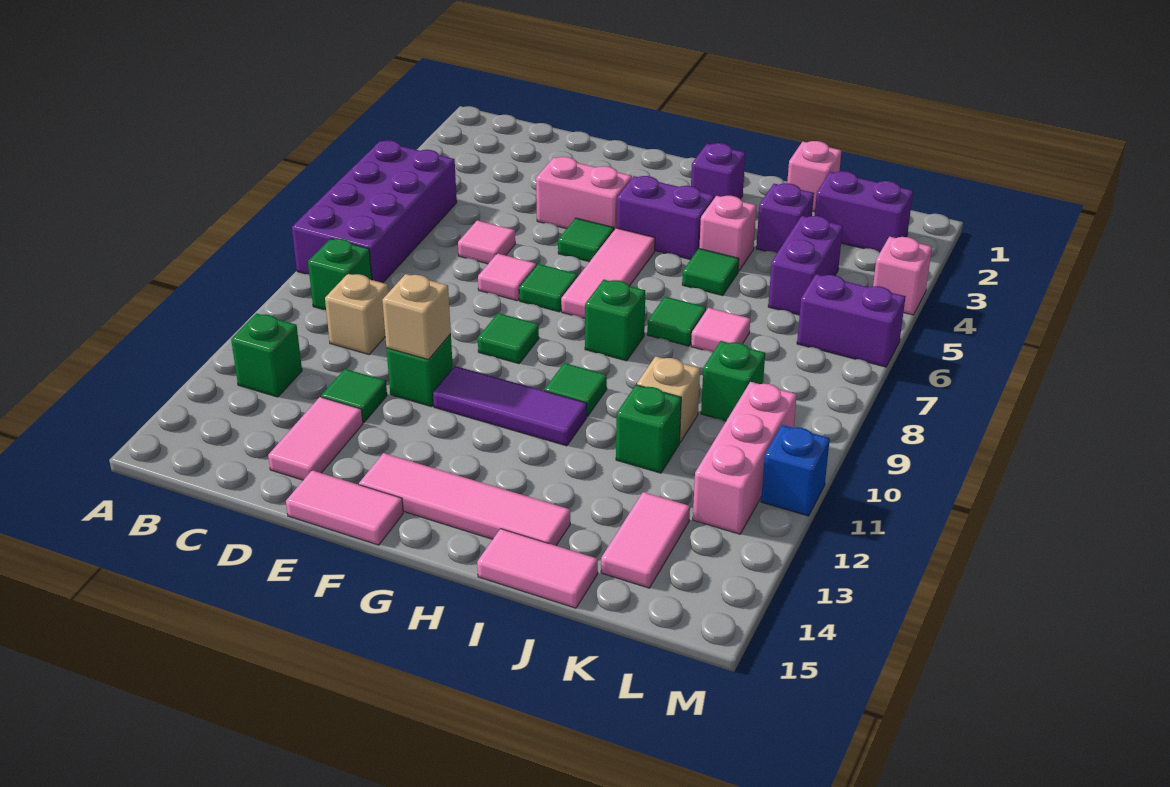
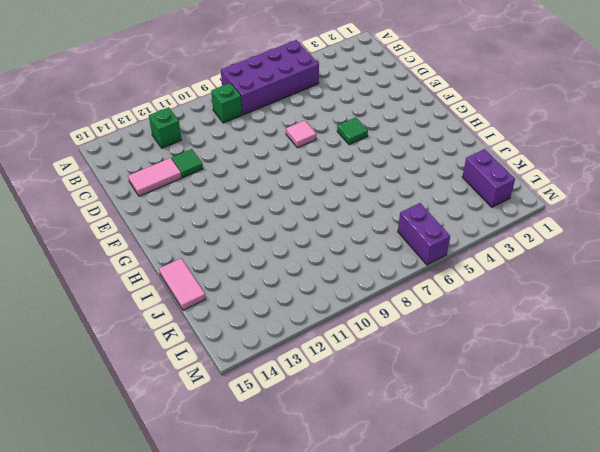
none -> tan brick C10 level 1
none -> pink tile D6 level 1
none -> pink brick E4:F4 level 1
none -> green brick E11 level 1

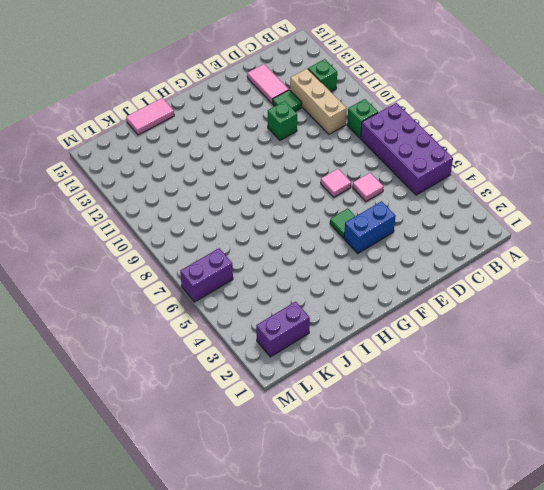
tan brick C10:C12 level 1 -> tan brick C10 level 1
blue brick E4:F4 level 1 -> pink brick E4:F4 level 1
none -> pink tile E15:F15 level 1
none -> green tile F7 level 1
none -> green tile F9 level 1
none -> purple tile F11:H11 level 1

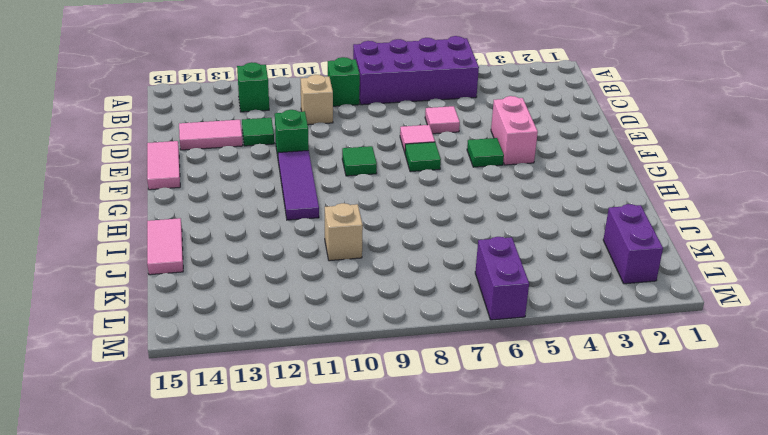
none -> pink tile F14:I14 level 1
none -> purple brick G4:H4 level 1
none -> pink tile G5:G7 level 1
none -> purple brick H2 level 1

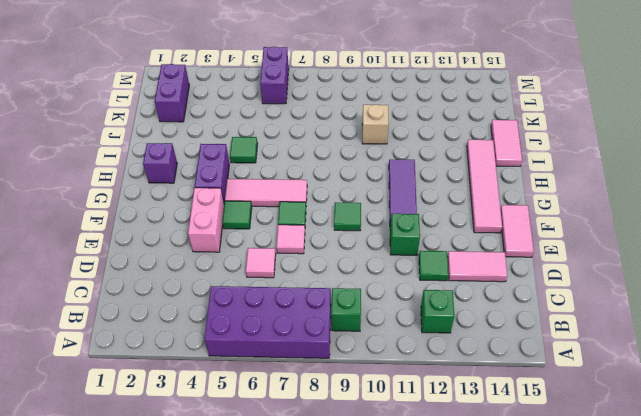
none -> tan brick C10 level 1
none -> green brick H8 level 1
none -> green tile H10 level 1
none -> pink brick I4 level 1

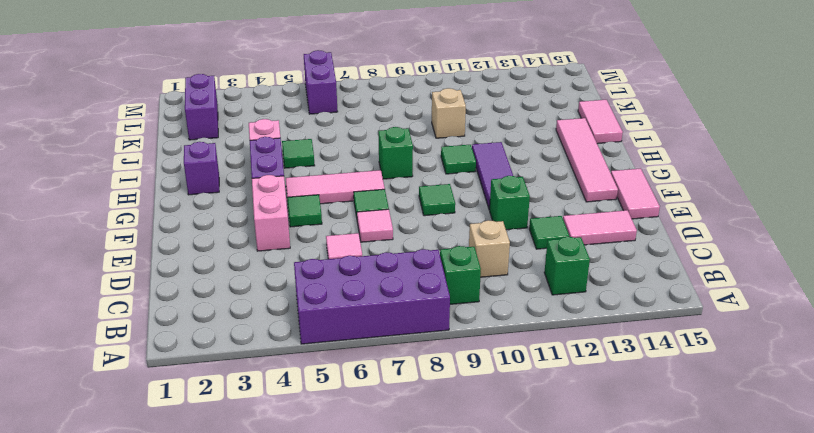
none -> green tile I7 level 1
none -> pink brick J1 level 1
none -> purple brick J3 level 1
none -> pink tile J7 level 1

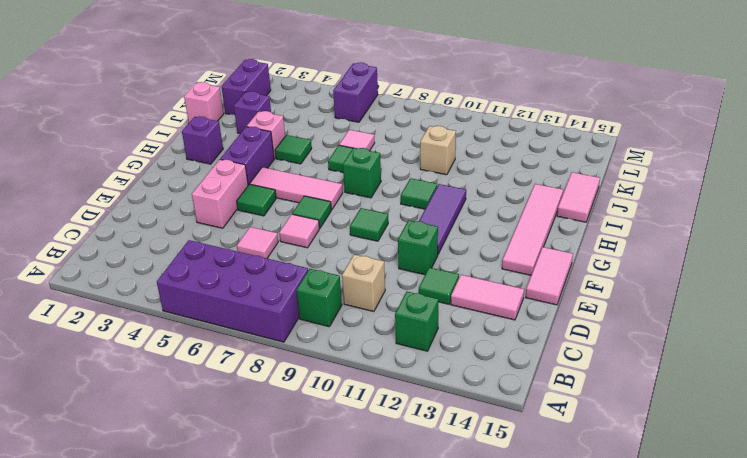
none -> green brick J11 level 1
none -> purple brick K4:K5 level 1
none -> green brick K9 level 1
none -> pink tile K13:K14 level 1

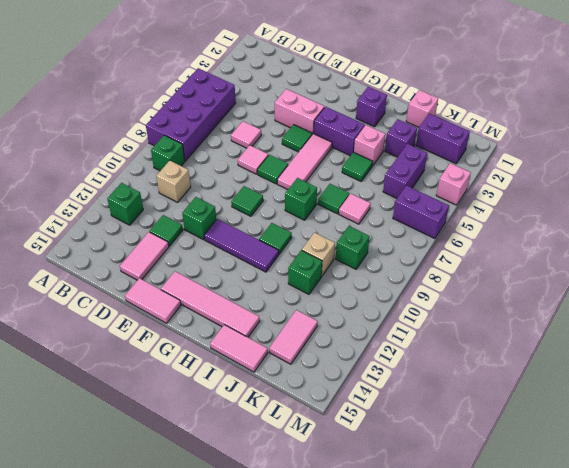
none -> pink brick L10:L12 level 1
none -> blue brick M11 level 1
none -> tan brick E11 level 2

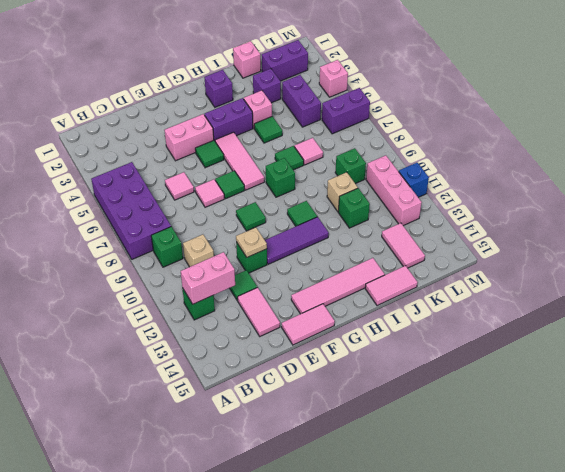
pink brick B12:C12 level 2 -> none
tan plate E11 level 2 -> tan brick E11 level 2

